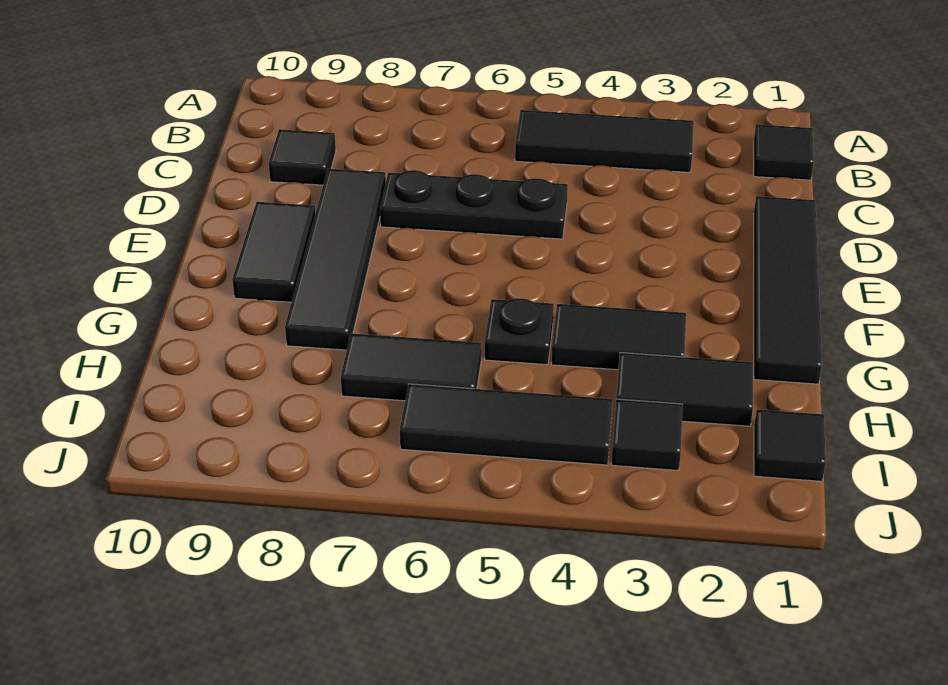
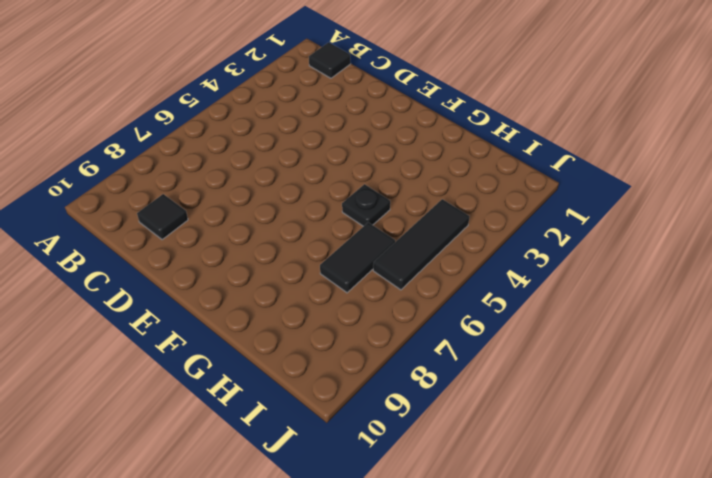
none -> black tile B3:B5 level 1
none -> black tile D1:G1 level 1
none -> black plate D5:D7 level 1

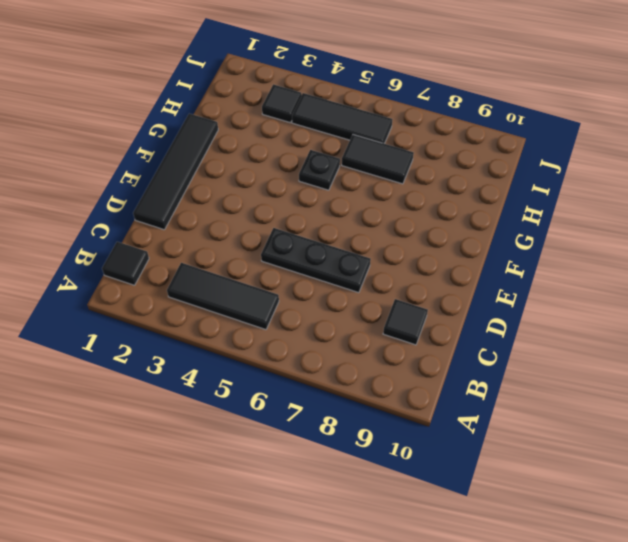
none -> black tile D8:G8 level 1
none -> black tile E9:F9 level 1
none -> black tile G3:G4 level 1

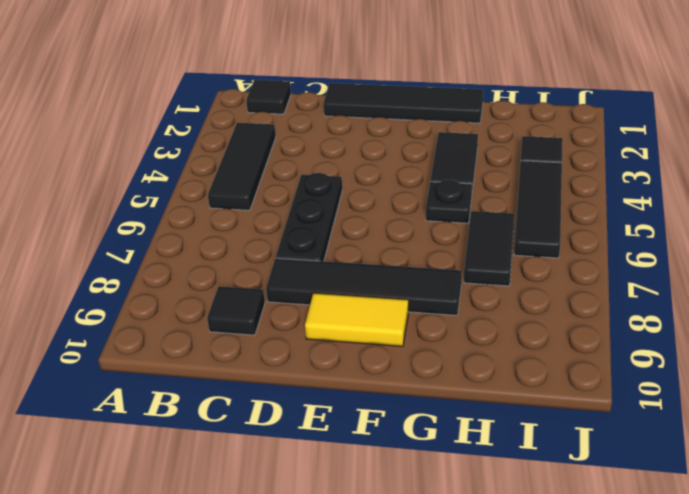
yellow tile E9:F9 level 1 -> black tile E9:F9 level 1
none -> black tile H2:H3 level 1
none -> black tile I1 level 1

